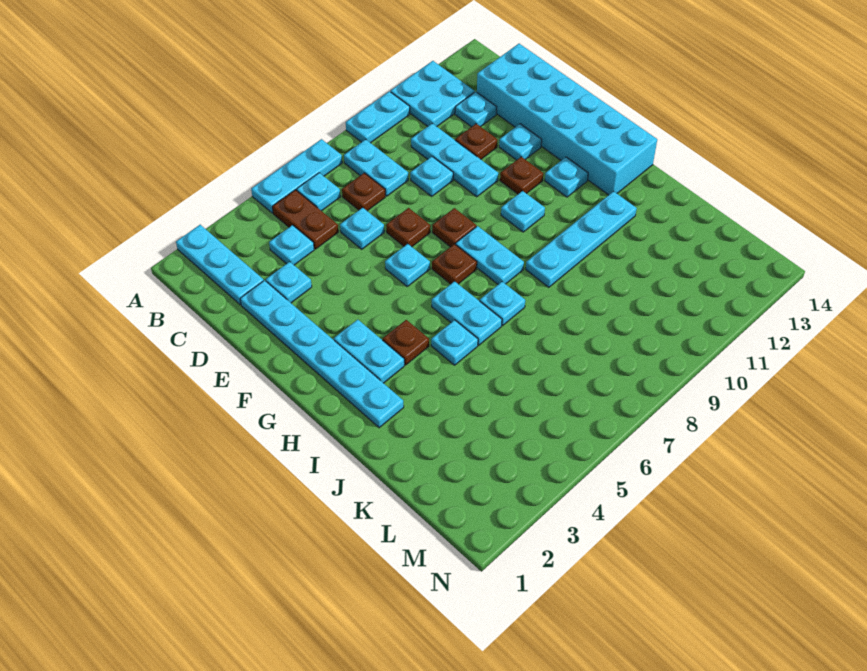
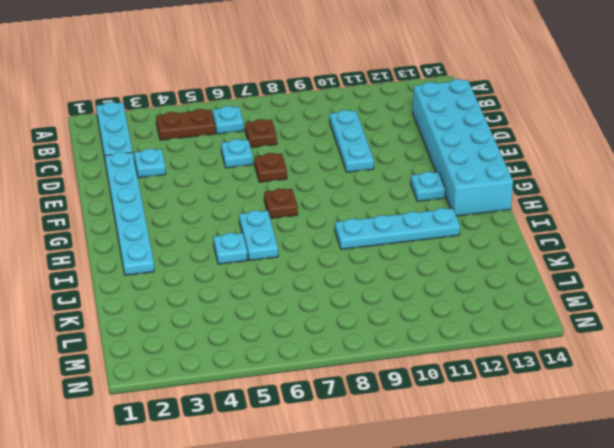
brown plate B4:B5 level 1 -> brown plate B5:C5 level 1
none -> cyan plate A5:A7 level 1
none -> cyan plate A9:A10 level 1
none -> cyan plate A11:B12 level 1
none -> cyan plate B8:C8 level 1

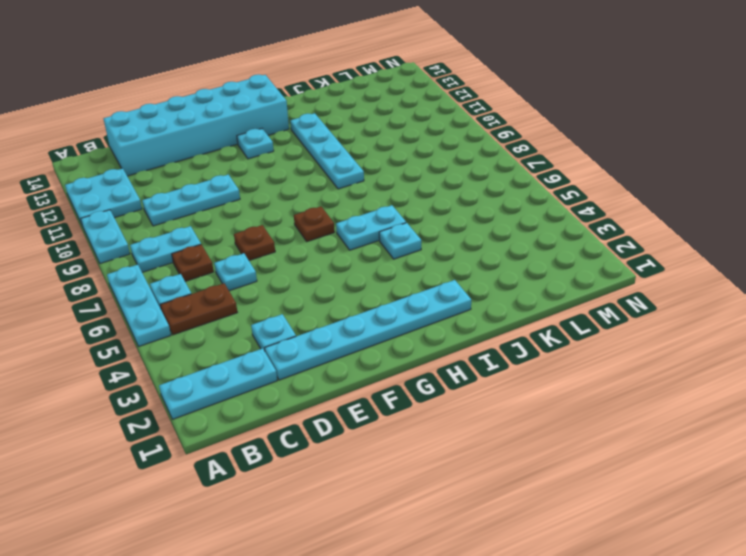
none -> cyan plate C4 level 1
none -> cyan plate C12 level 1
none -> cyan plate D9 level 1
none -> brown plate D11 level 1

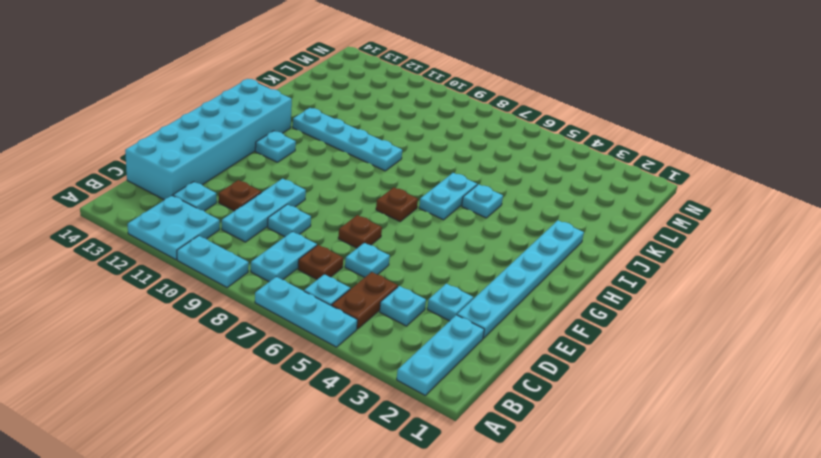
none -> cyan plate E12 level 1
none -> cyan plate F6 level 1
none -> brown plate F8 level 1
none -> brown plate F11 level 1

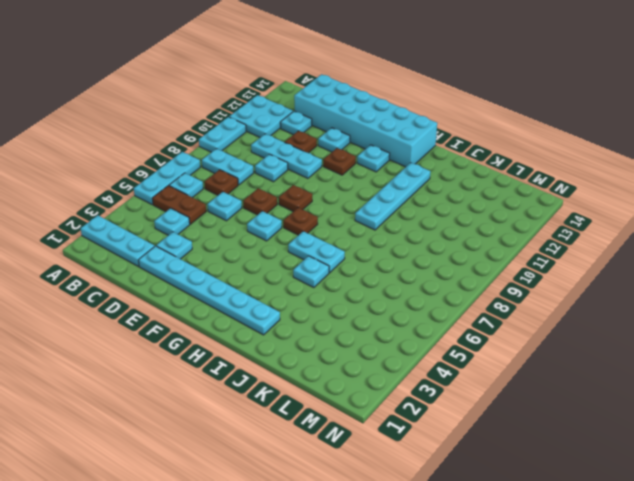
none -> cyan plate G3:H3 level 1
none -> cyan plate G8:H8 level 1
none -> cyan plate G10 level 1
none -> brown plate H4 level 1

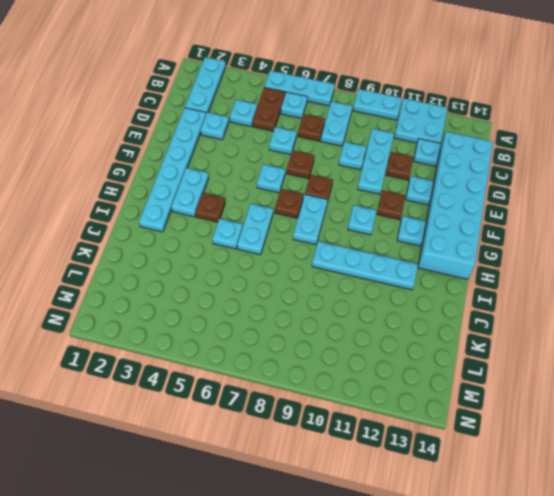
none -> cyan plate I7 level 1

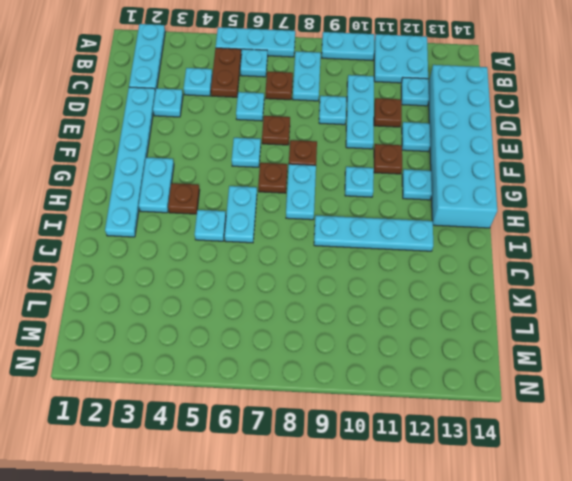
none -> cyan plate I7 level 1

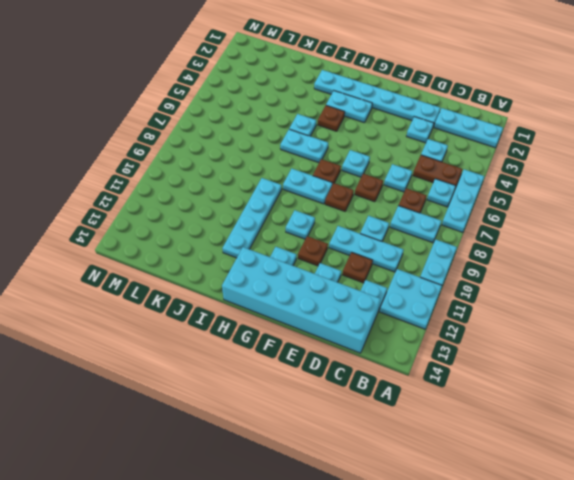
none -> cyan plate I7 level 1

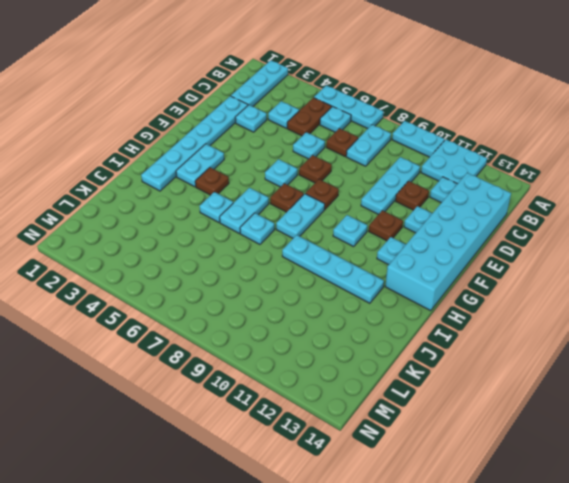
none -> cyan plate D9 level 1

